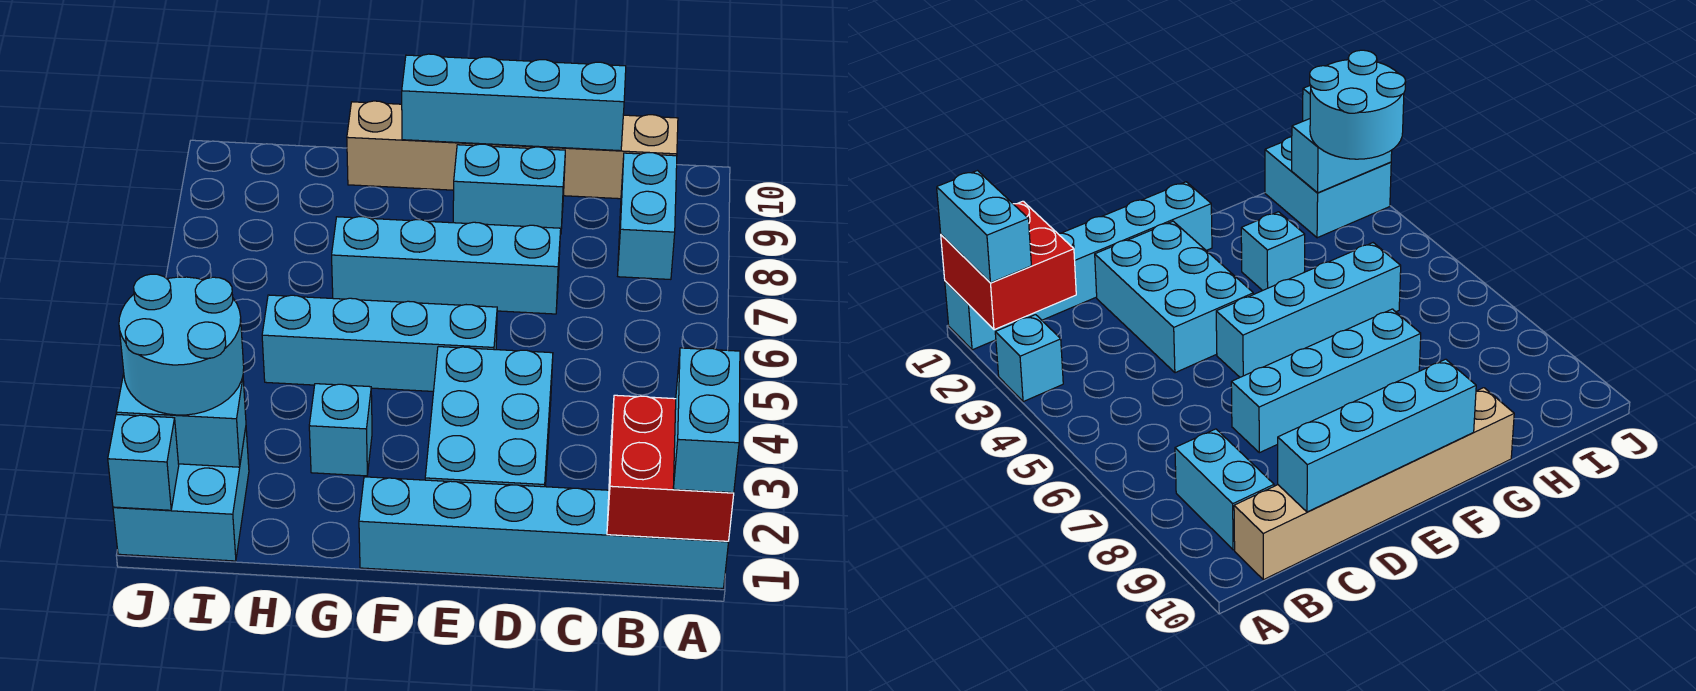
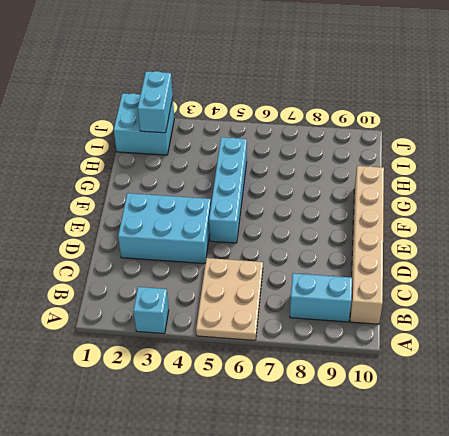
tan plate A5:C6 level 1 -> none
none -> cyan brick A1:F1 level 1
none -> cyan brick D7:G7 level 1
none -> cyan brick D9:E9 level 1

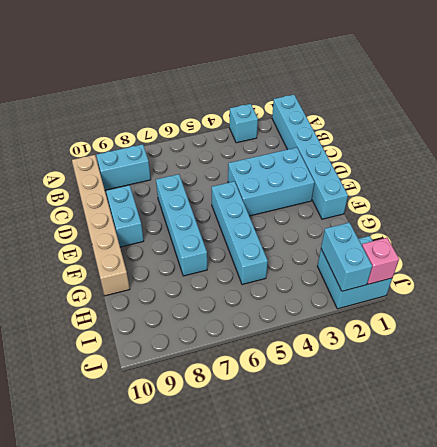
pink brick J1 level 2 -> cyan brick J1 level 2
none -> cyan brick G3 level 1
none -> red brick A1:B2 level 2
none -> cyan brick C10:F10 level 2

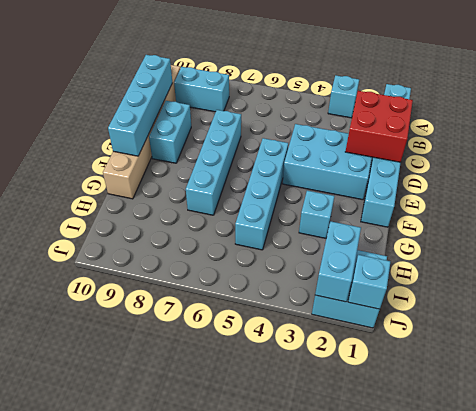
red brick C1:D2 level 2 -> red brick A1:B2 level 2
none -> cyan brick A1:A2 level 3
none -> cyan round brick I2:J3 level 3

